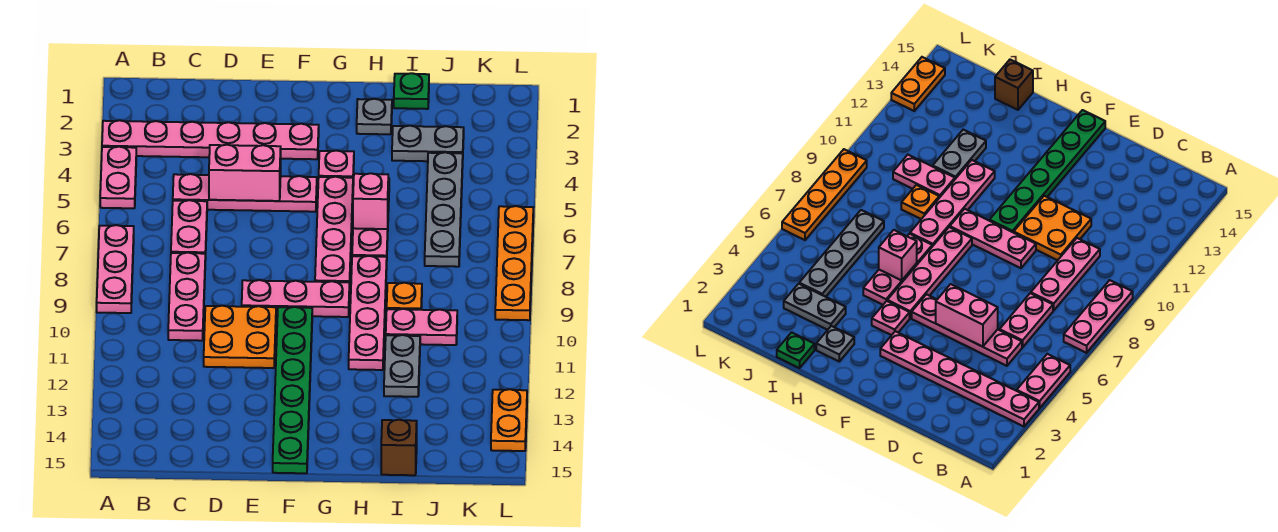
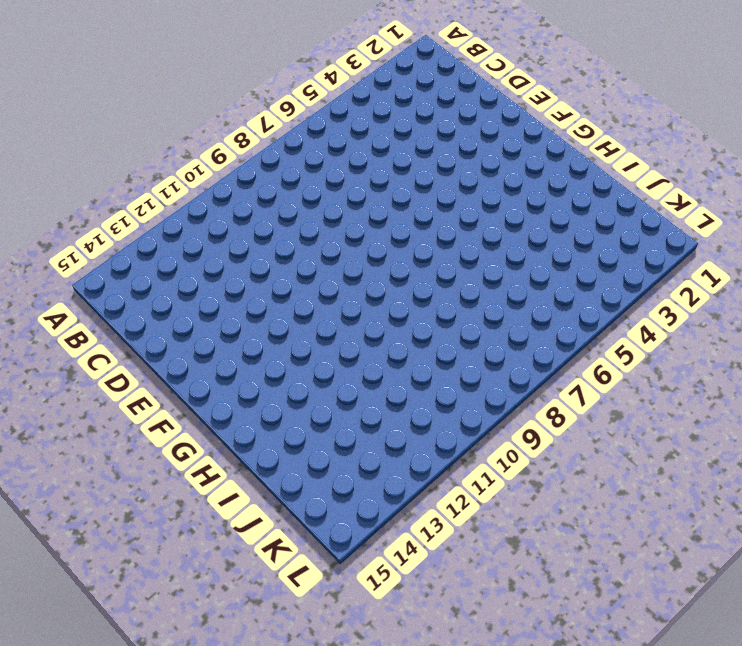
none -> pink plate A3:F3 level 1
none -> pink plate A4:A5 level 1
none -> pink plate A7:A9 level 1

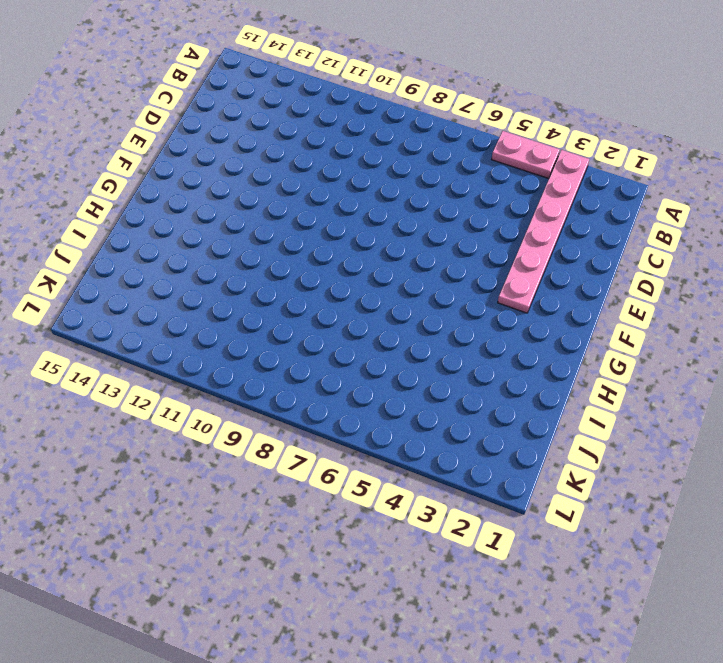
none -> pink plate A7:A9 level 1
none -> pink plate C5:F5 level 1
none -> pink plate C6:C7 level 1

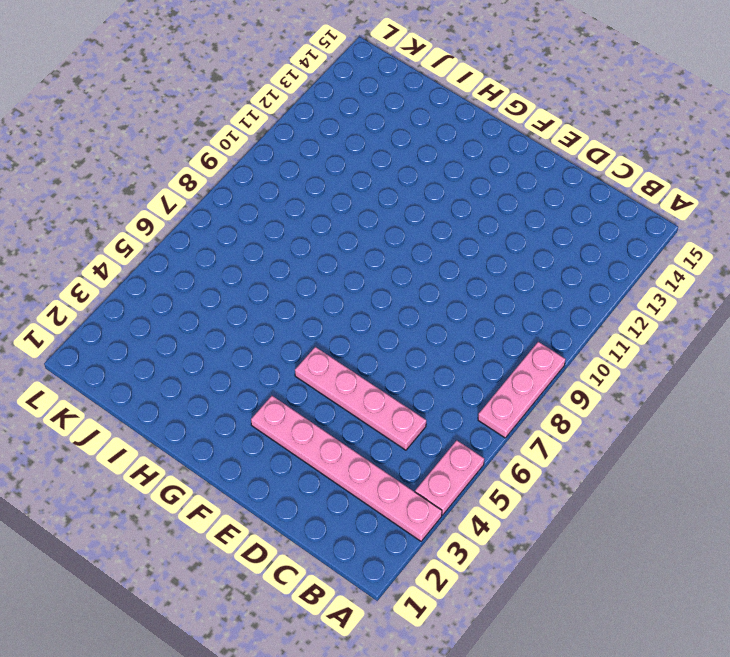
none -> pink plate C6:C7 level 1
none -> pink plate C8:C10 level 1
none -> orange plate D10:E11 level 1

